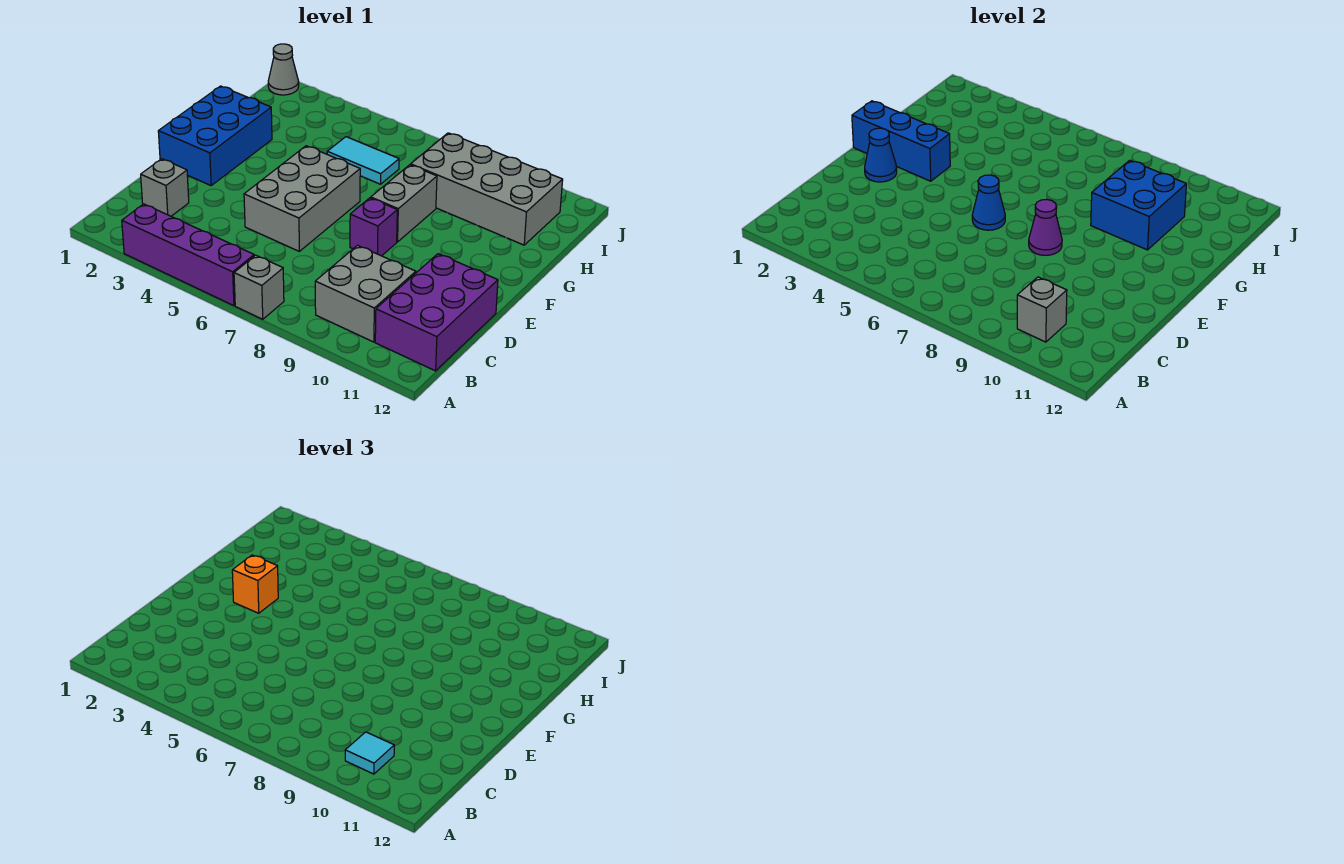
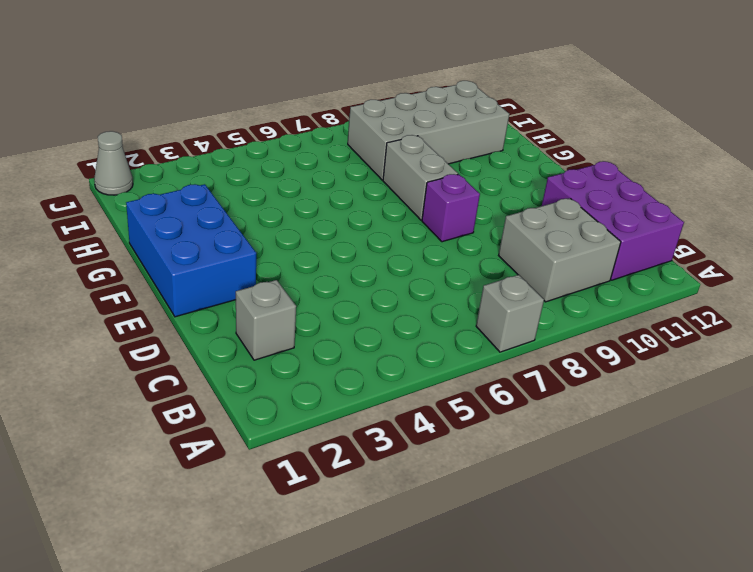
none -> purple brick A3:A6 level 1
none -> grey brick D5:F6 level 1
none -> cyan tile H5:H6 level 1

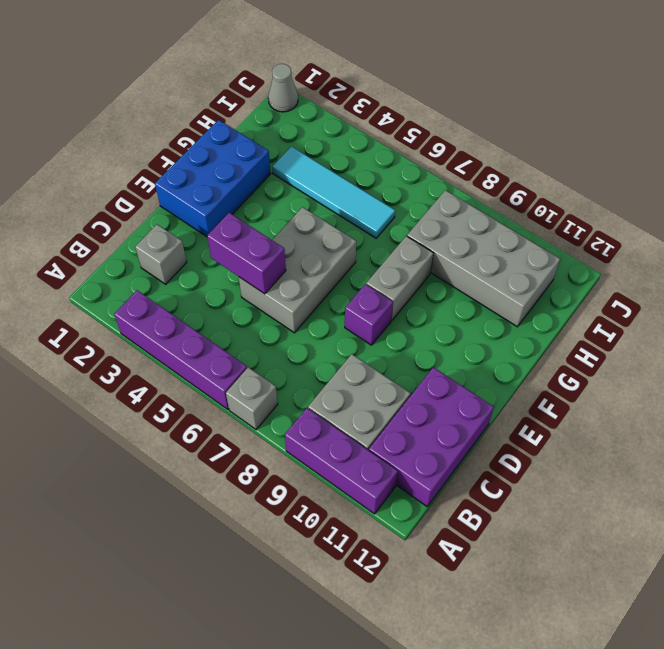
purple brick A9:A11 level 1 -> none
purple brick D4:D5 level 2 -> none
cyan tile H3:H6 level 1 -> cyan tile H5:H6 level 1
none -> grey brick B10 level 2
none -> blue cone E2 level 2
none -> blue cone E6 level 2

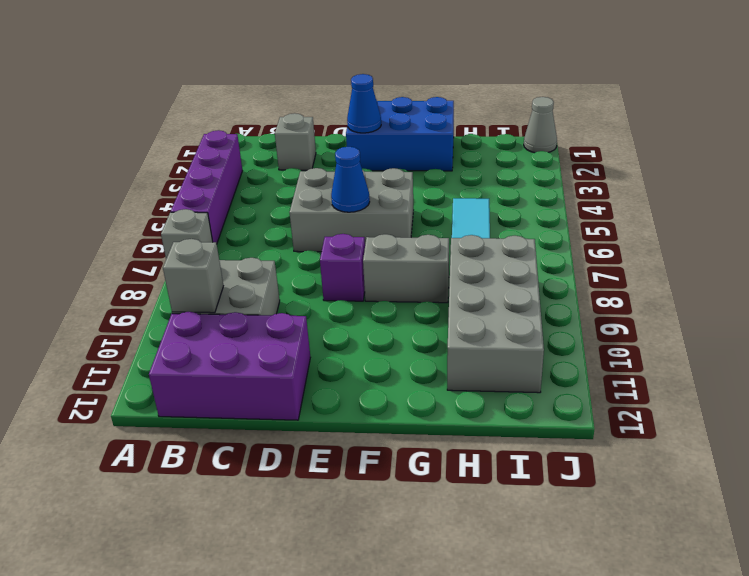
none -> purple cone E8 level 2
none -> blue brick F1:F3 level 2
none -> blue brick G9:H10 level 2

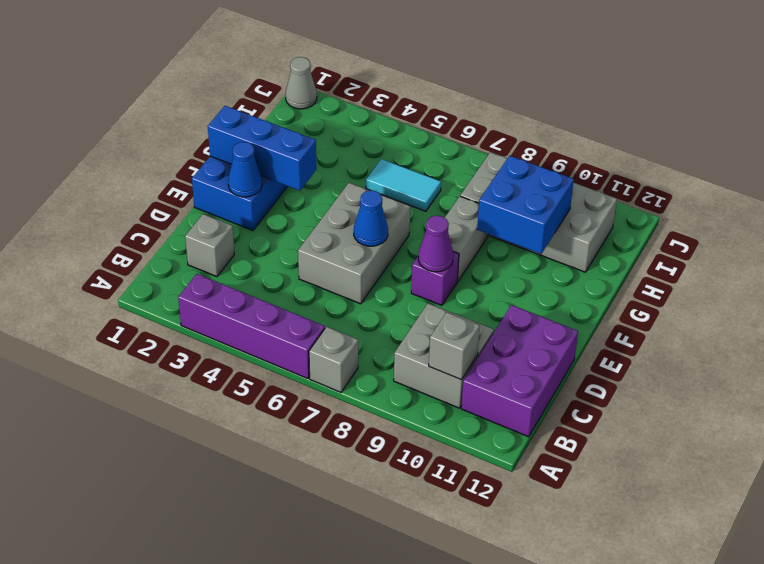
none -> cyan tile B10 level 3
none -> orange brick F3 level 3

